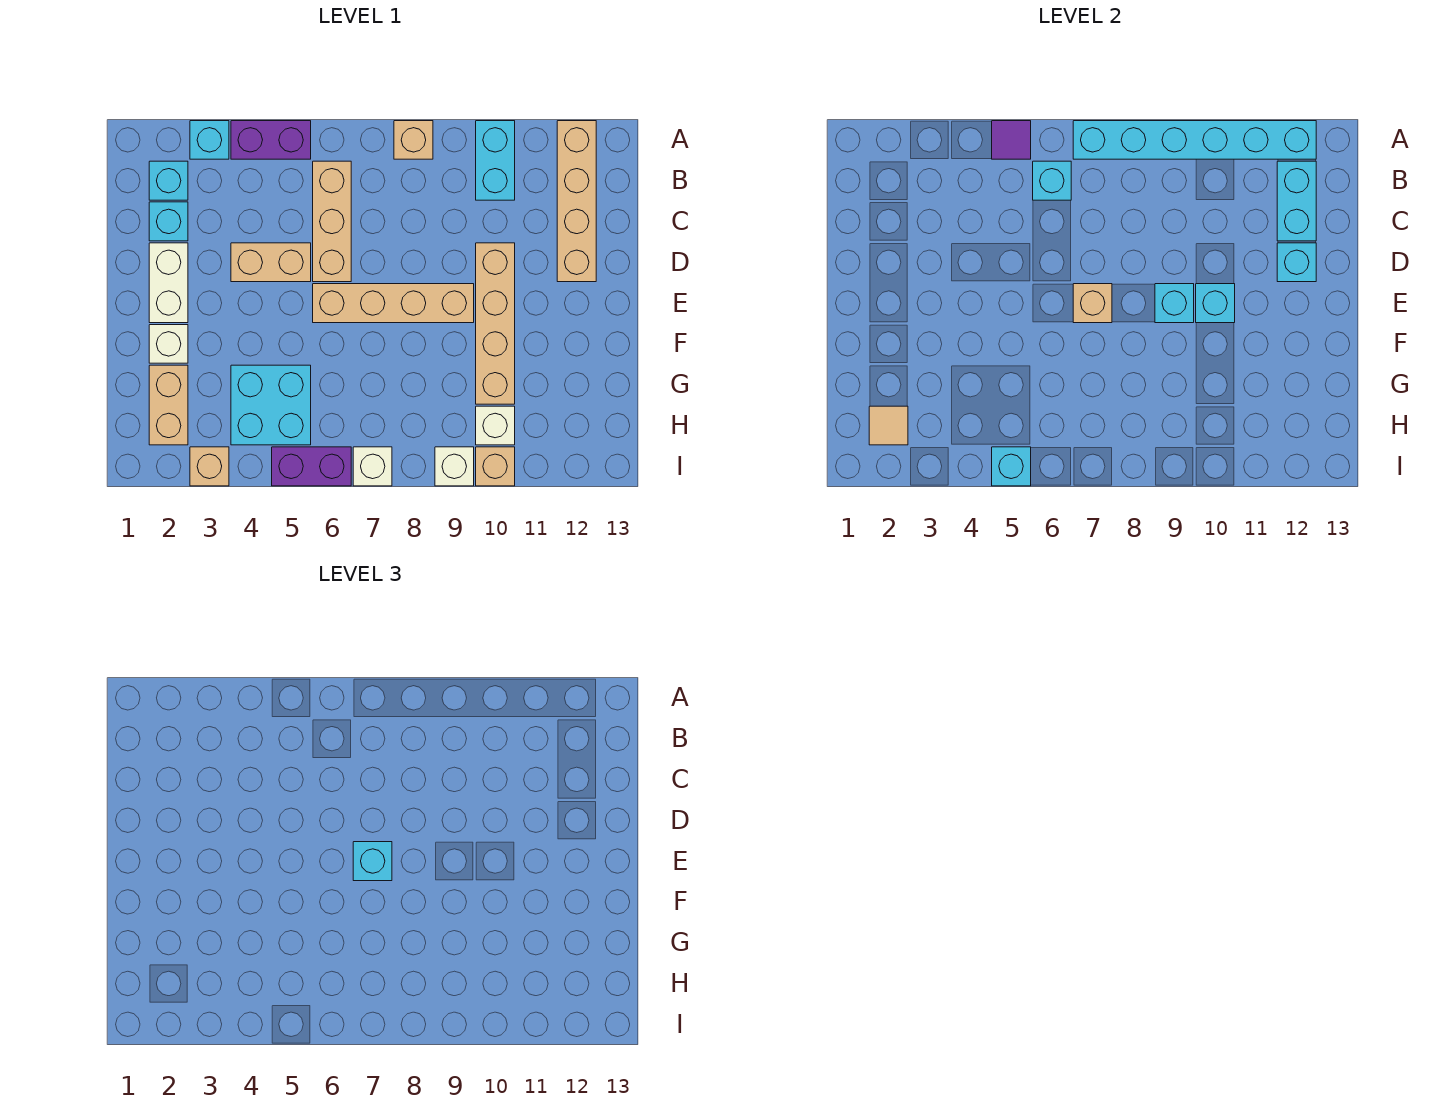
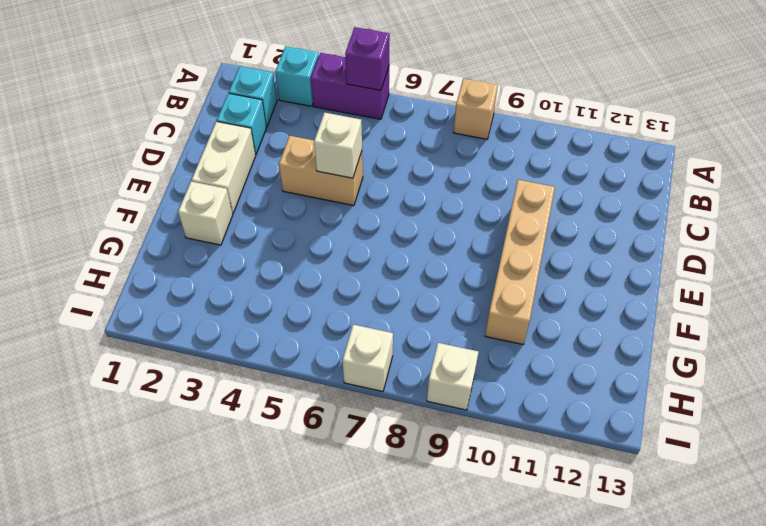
purple brick A5 level 2 -> purple tile A5 level 2
white brick D5 level 2 -> white brick H10 level 1
none -> cyan brick A10:B10 level 1
none -> tan brick A12:D12 level 1
none -> tan brick B6:D6 level 1
none -> tan brick E6:E9 level 1

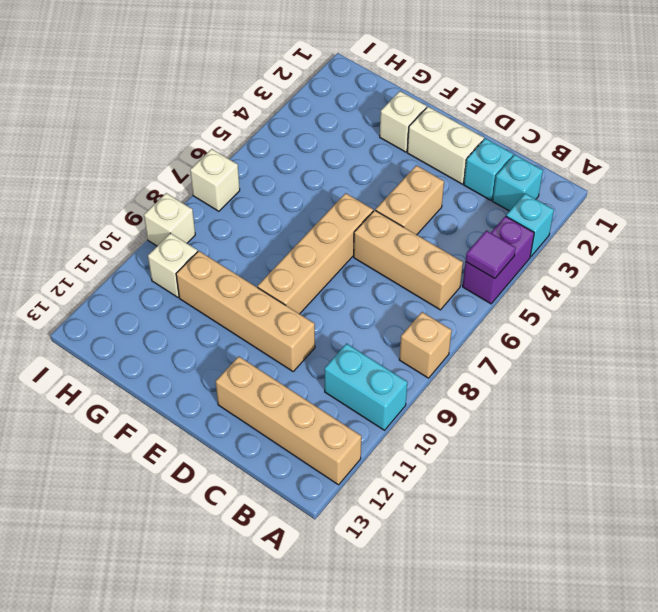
none -> tan brick G2:H2 level 1
none -> cyan brick G4:H5 level 1
none -> tan brick I3 level 1
none -> purple brick I5:I6 level 1

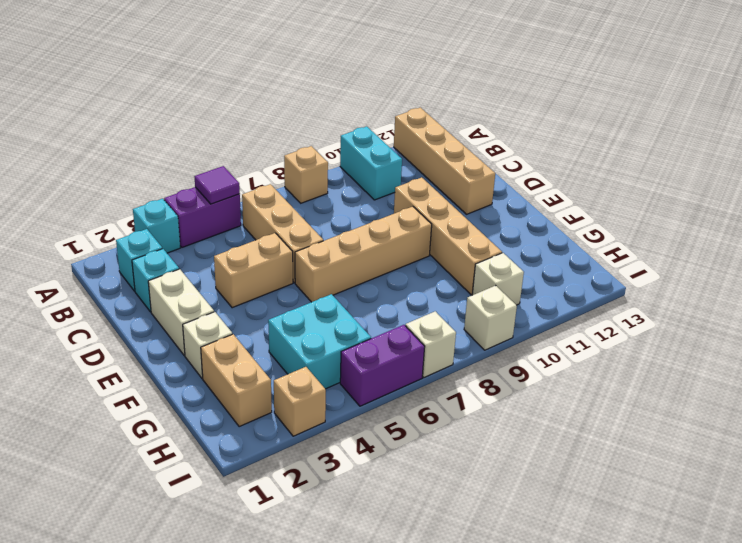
none -> tan brick I10 level 1
none -> cyan brick A7:A12 level 2
none -> cyan brick B6 level 2
none -> cyan brick B12:C12 level 2

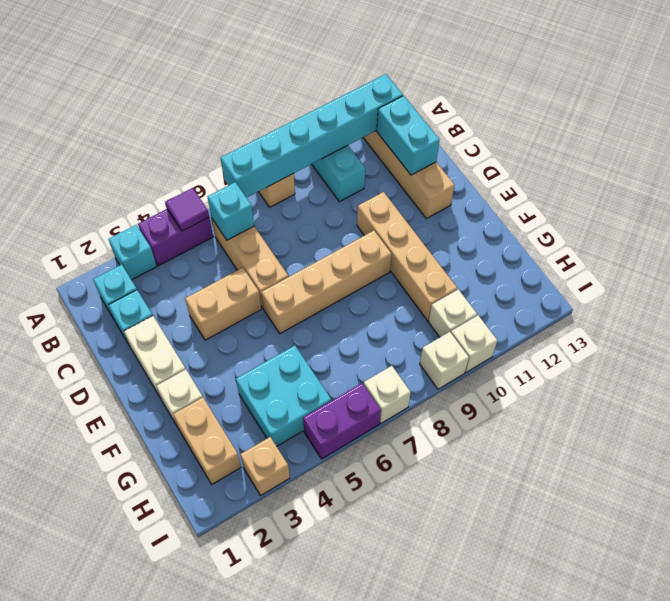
white brick I10 level 1 -> tan brick I10 level 1
none -> cyan brick D12 level 2
none -> tan brick E7 level 2
none -> cyan brick E9 level 2
none -> cyan brick E10 level 2

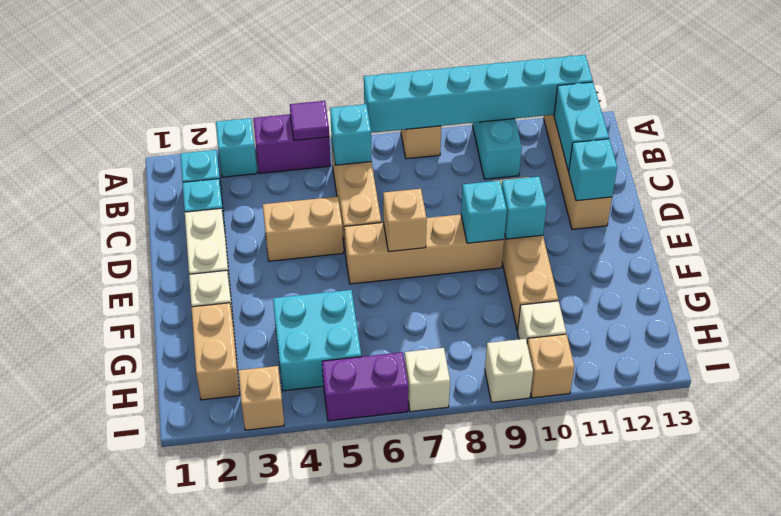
none -> tan tile H2 level 2
none -> cyan brick I5 level 2
none -> cyan brick E7 level 3

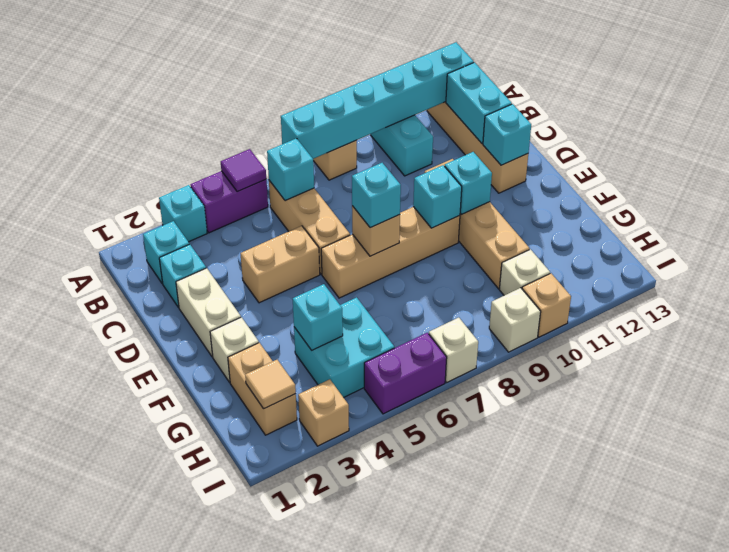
cyan brick G4 level 2 -> cyan brick I5 level 2

